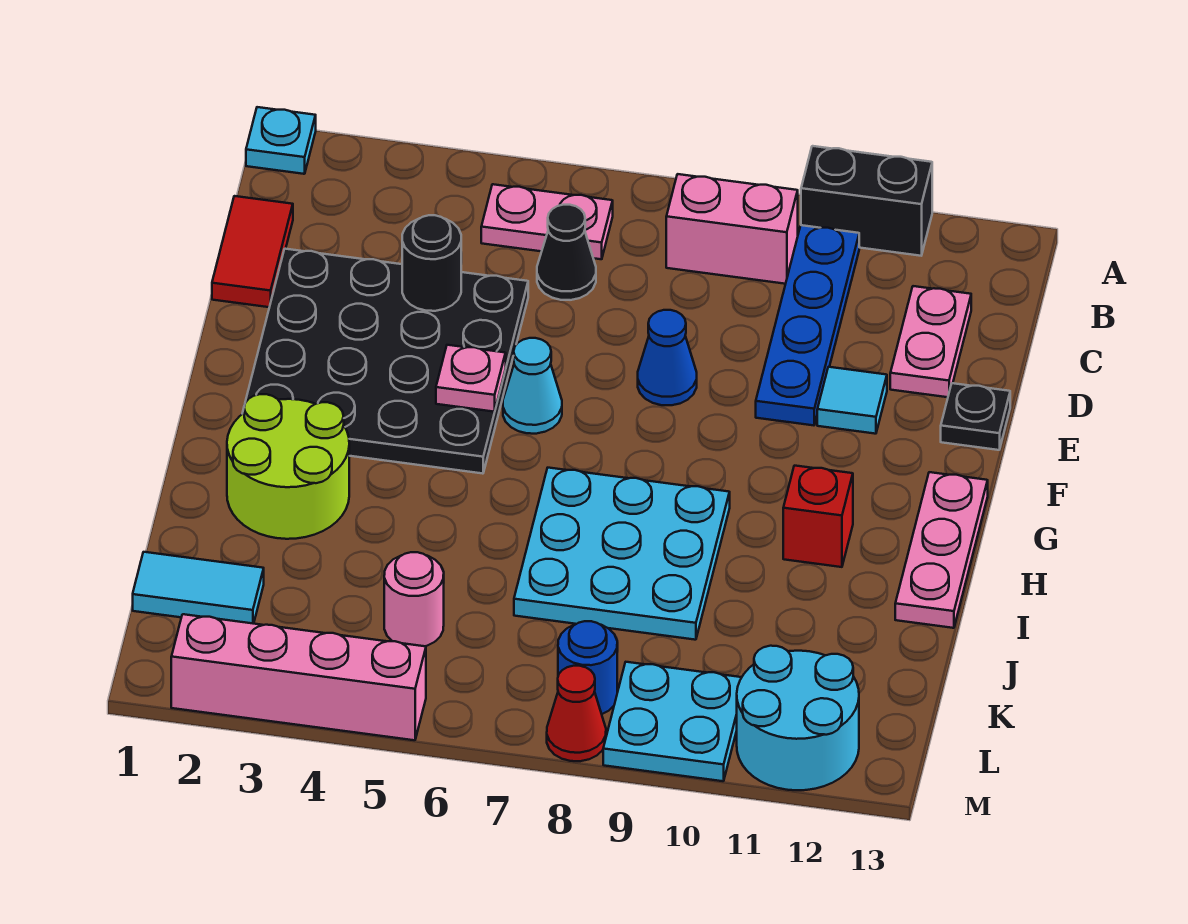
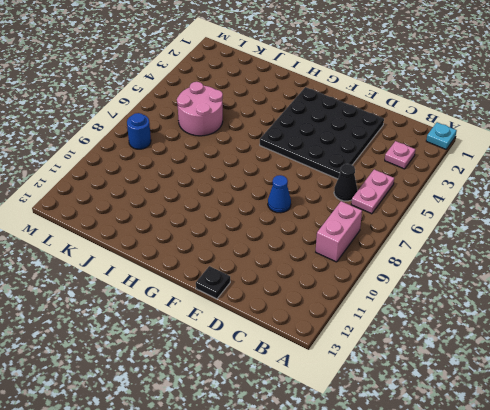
pink plate B3 level 1 -> pink plate F5 level 2
pink round brick J5:K6 level 1 -> pink round brick K5 level 1
none -> black brick A10:A11 level 1
none -> blue plate B10:E10 level 1
none -> red tile C1:D1 level 1

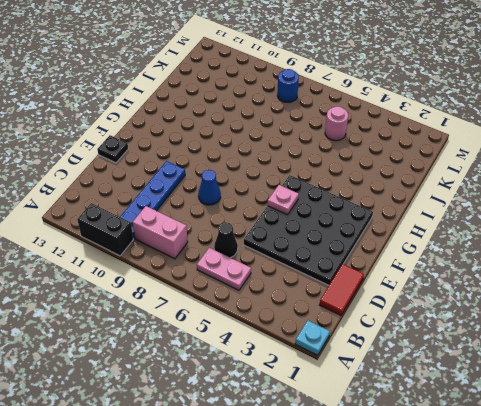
none -> pink plate C12:D12 level 1
none -> cyan tile E11 level 1
none -> cyan cone F6 level 1

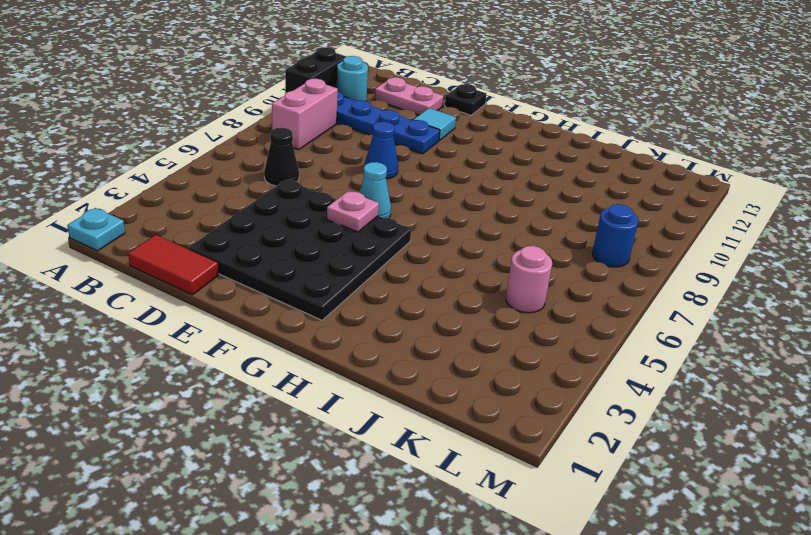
cyan round brick B11 level 1 -> none
none -> pink plate B5:B6 level 1
none -> pink plate G13:I13 level 1
none -> lime round brick H2:I3 level 1

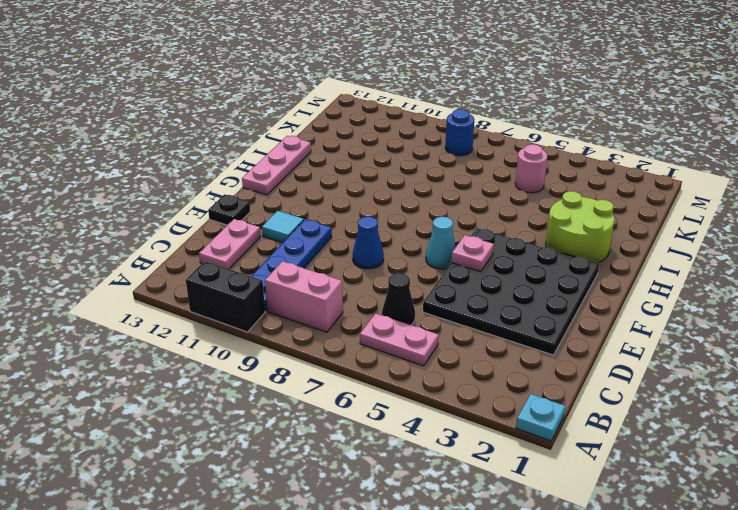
none -> red tile C1:D1 level 1
none -> cyan plate H7:J9 level 1
none -> red brick H11 level 1

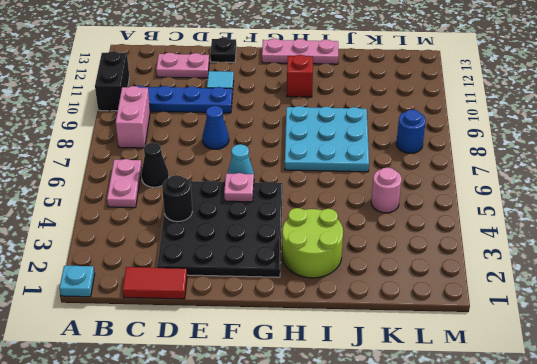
none -> cyan tile K1:K2 level 1
none -> cyan plate L9:M10 level 1
none -> cyan round brick L11:M12 level 1

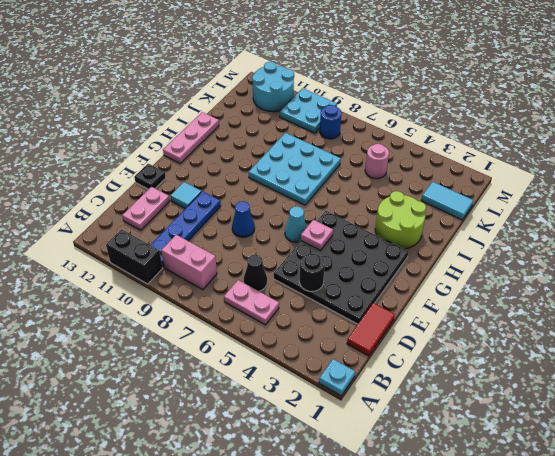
none -> red brick H11 level 1
none -> pink brick M2:M5 level 1
none -> red cone M8 level 1

